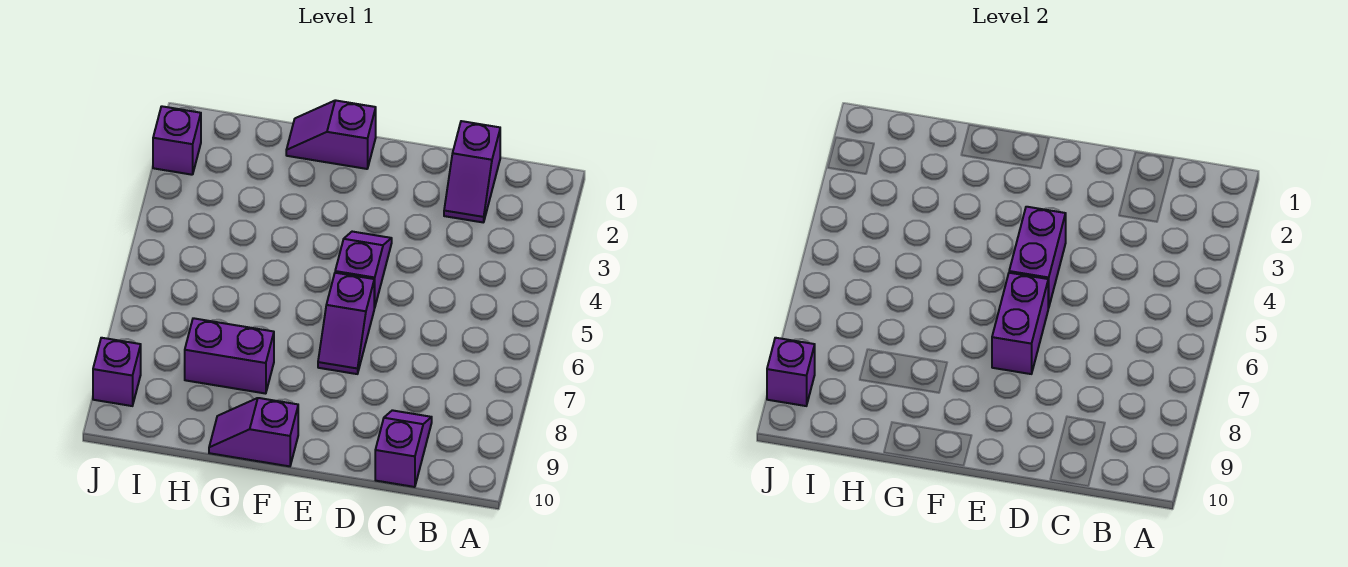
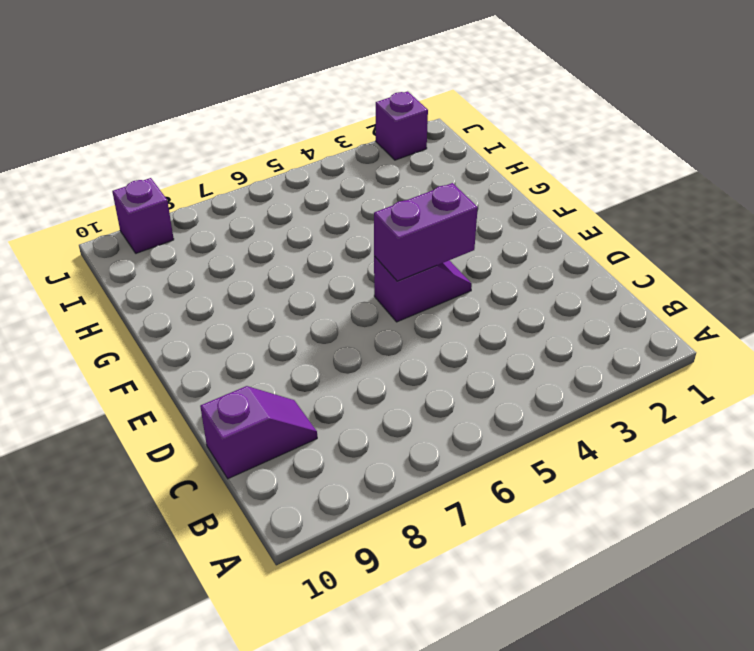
none -> purple slope C1:C2 level 1 top 1
none -> purple slope E6:E7 level 1 top 6
none -> purple slope F1:G1 level 1 top F

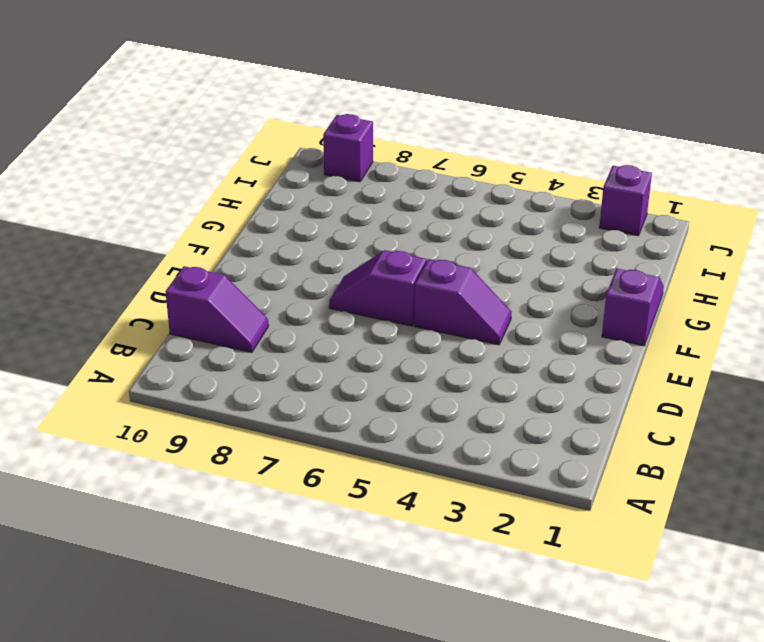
none -> purple slope C1:C2 level 1 top 1
none -> purple slope F10:G10 level 1 top F
none -> purple brick G8:H8 level 1

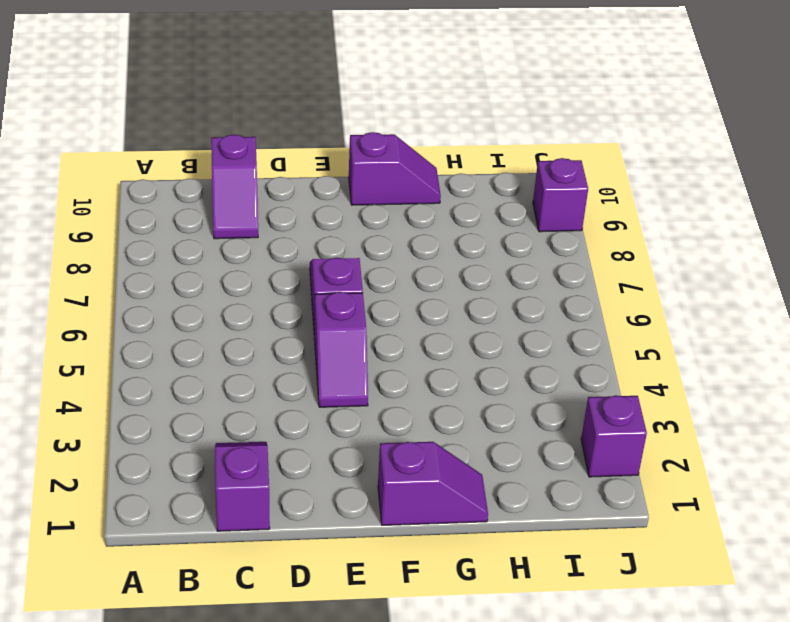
none -> purple brick G8:H8 level 1
none -> purple brick E4:E5 level 2
none -> purple brick E6:E7 level 2

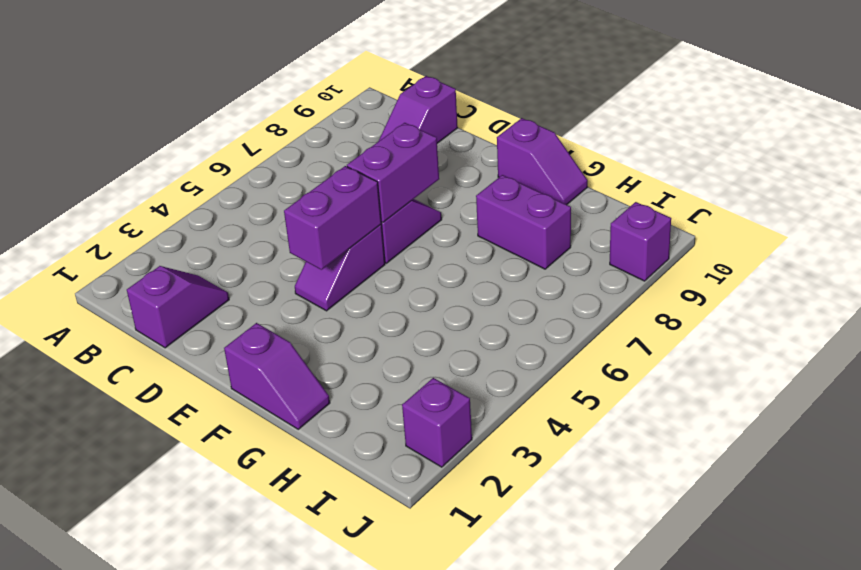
none -> purple brick J9 level 2

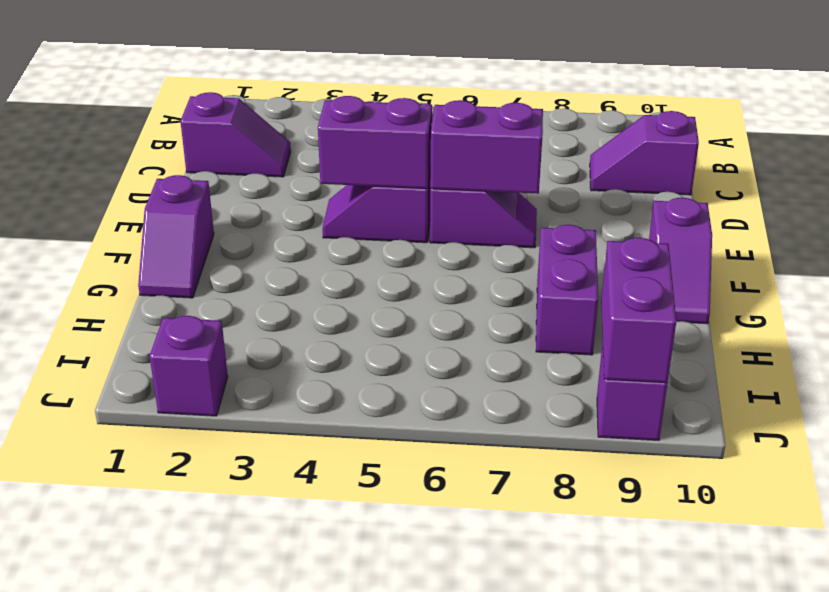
purple brick I9:J9 level 2 -> purple brick J9 level 2

